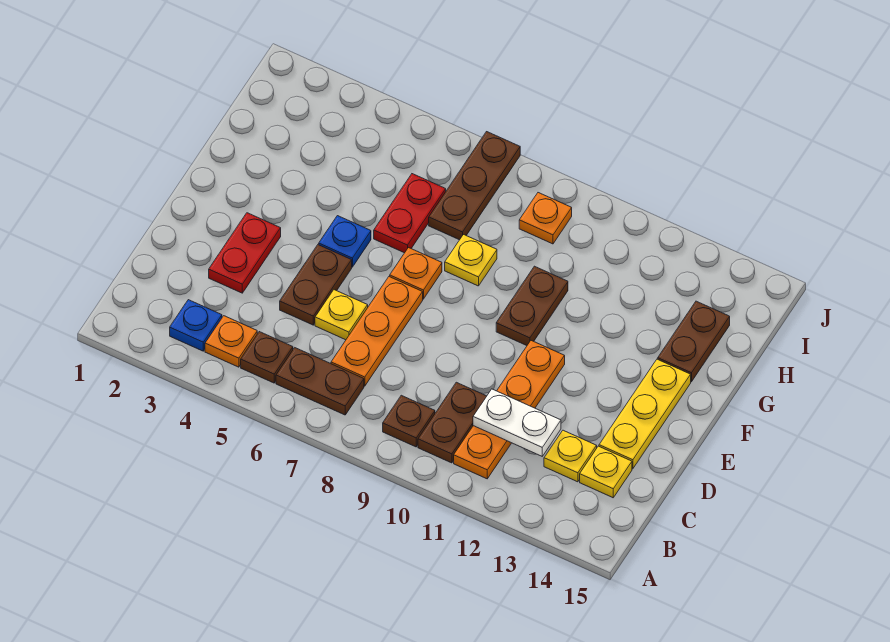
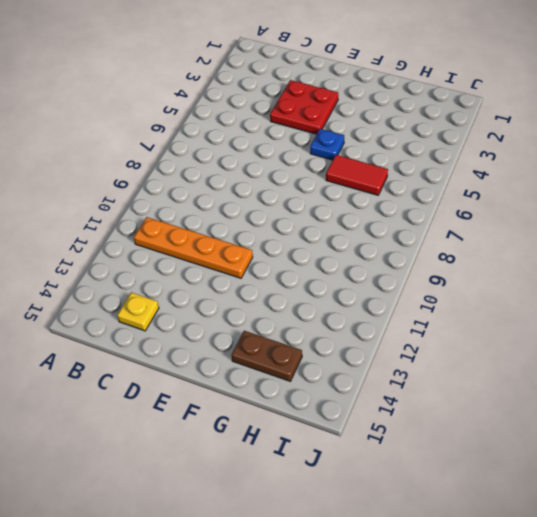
red plate D3:E4 level 1 -> red plate D3:E3 level 1
red tile G6:H6 level 1 -> red plate G6:H6 level 1
none -> blue plate B3 level 1
none -> orange plate B4 level 1
none -> brown plate B5 level 1

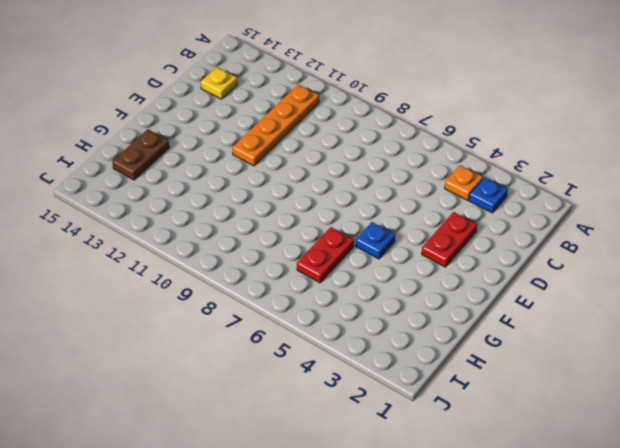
none -> brown plate B5 level 1
none -> brown plate B6:B7 level 1
none -> brown plate B9 level 1

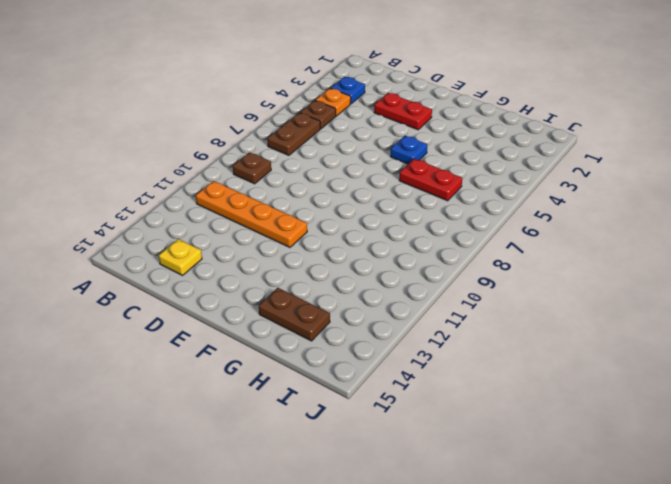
none -> brown plate B10:C10 level 1
none -> orange plate C7:E7 level 1
none -> yellow plate C13 level 1

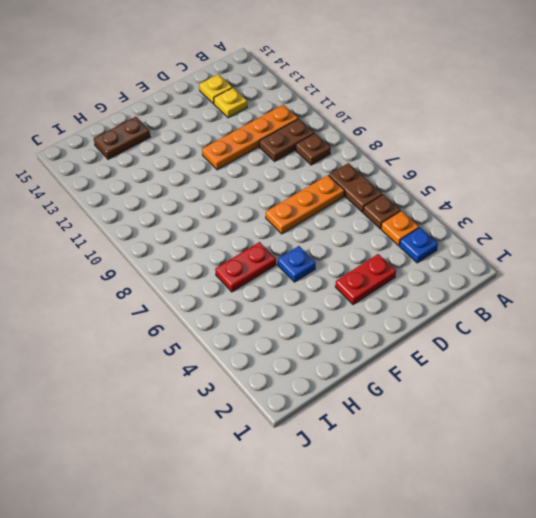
none -> brown plate D5:E5 level 1
none -> yellow plate D6 level 1
none -> yellow plate D14:F14 level 1

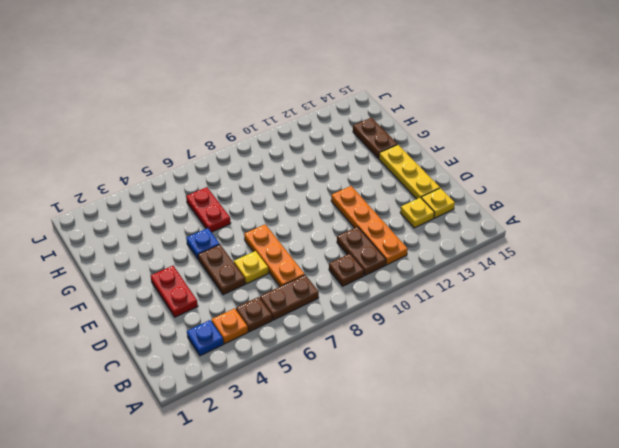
none -> orange plate F7 level 1
none -> brown plate F10:G10 level 1
none -> yellow plate G8 level 1

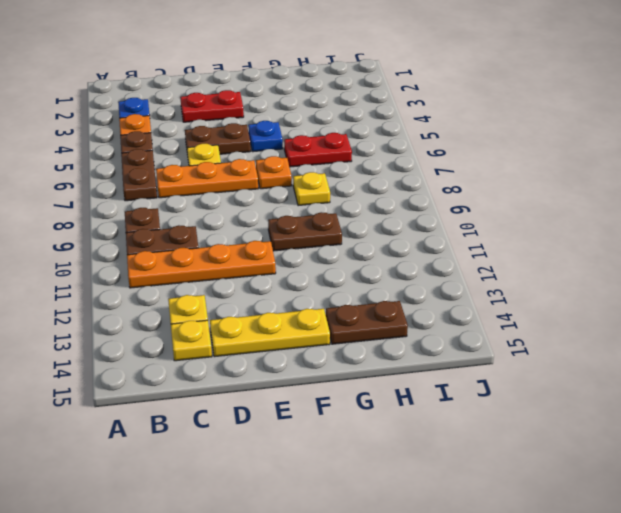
none -> brown plate H7:J7 level 1
none -> orange plate I9 level 1
none -> white plate C11:C12 level 2

